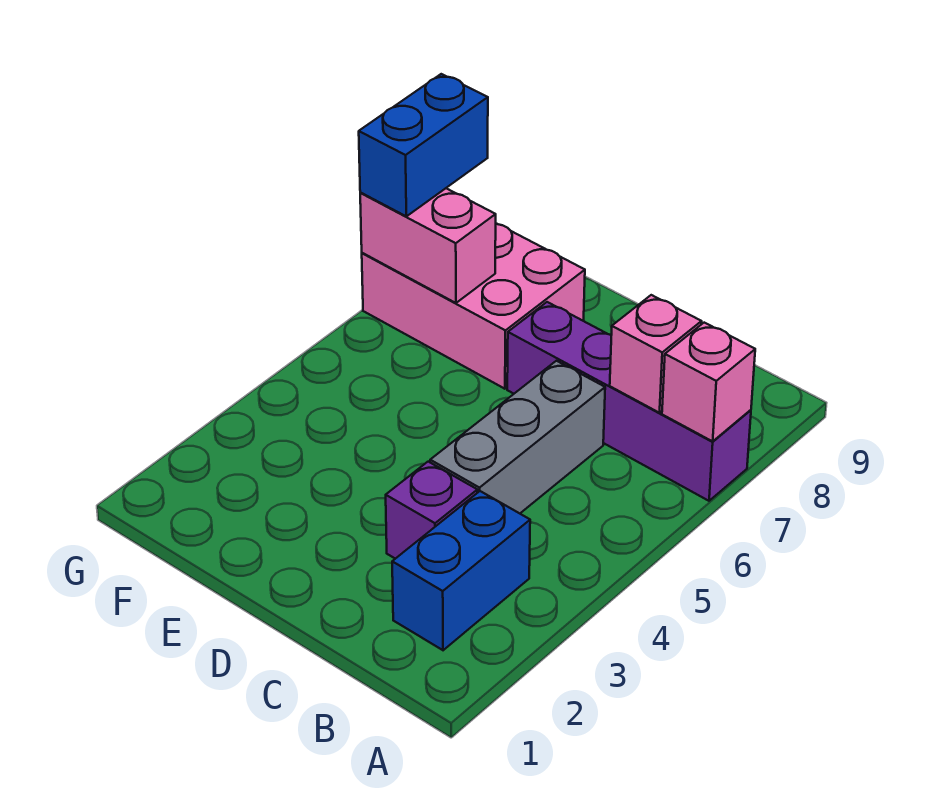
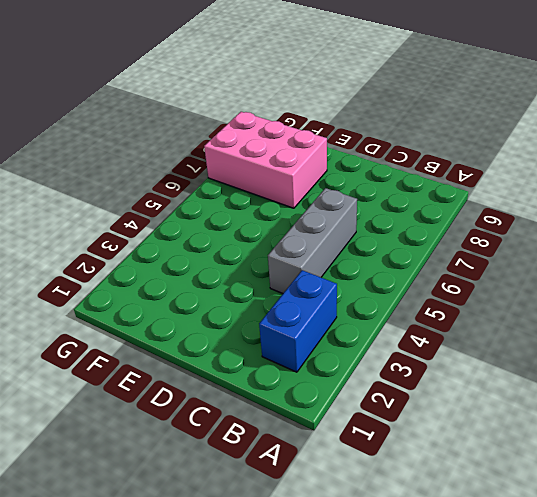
none -> purple brick A7:D7 level 1
none -> purple brick C3 level 1

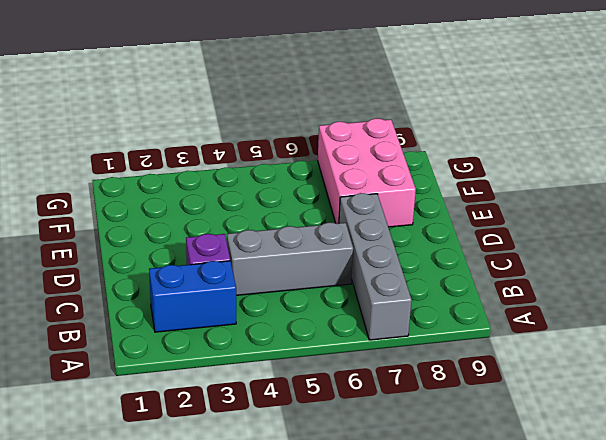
grey brick A7:D7 level 1 -> purple brick A7:D7 level 1
none -> pink brick A7 level 2
none -> pink brick B7 level 2

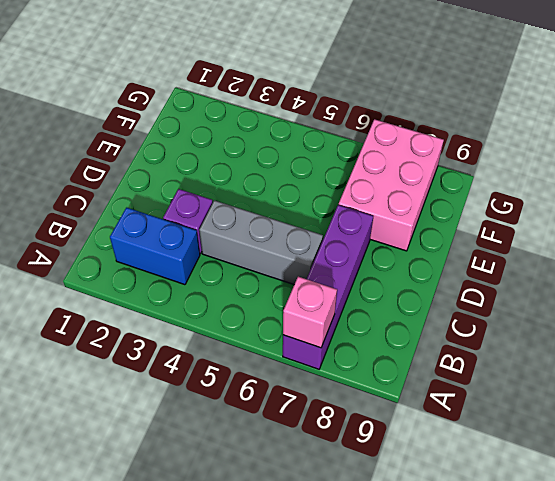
none -> pink brick B7 level 2
none -> pink brick F7:G7 level 2

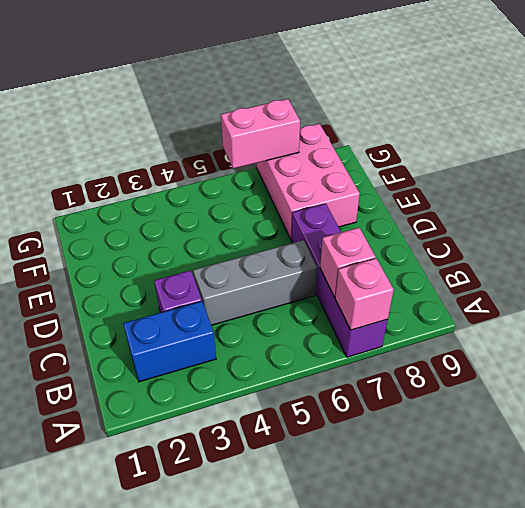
pink brick G6:G7 level 2 -> pink brick F7:G7 level 2
none -> blue brick G7:G8 level 3

